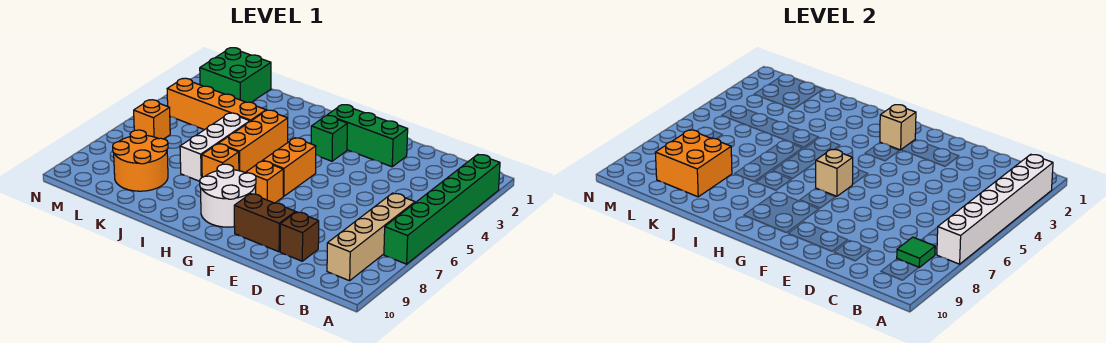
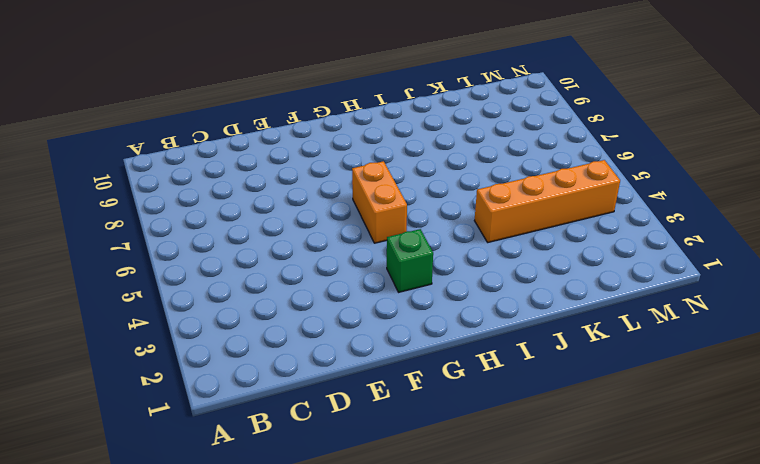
none -> green brick A2:A7 level 1
none -> tan brick B6:B9 level 1
none -> brown brick D9 level 1

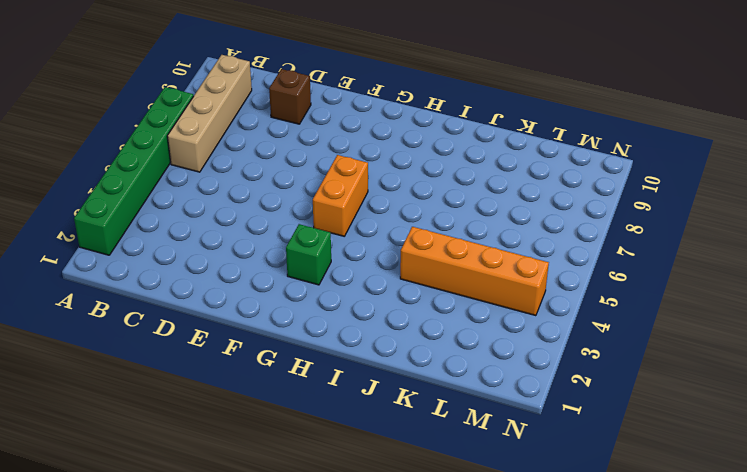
none -> green brick E2:G2 level 1
none -> brown brick E9:F9 level 1
none -> orange brick G7 level 1

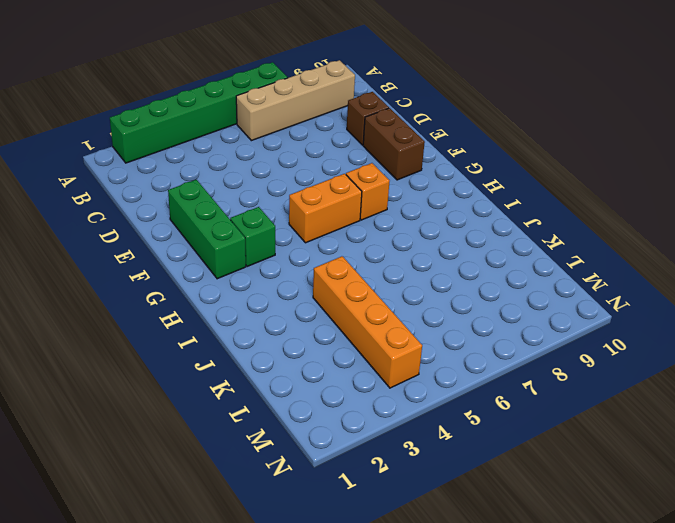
none -> white round brick G8:H9 level 1
none -> orange brick I4:I6 level 1
none -> orange brick I7 level 1

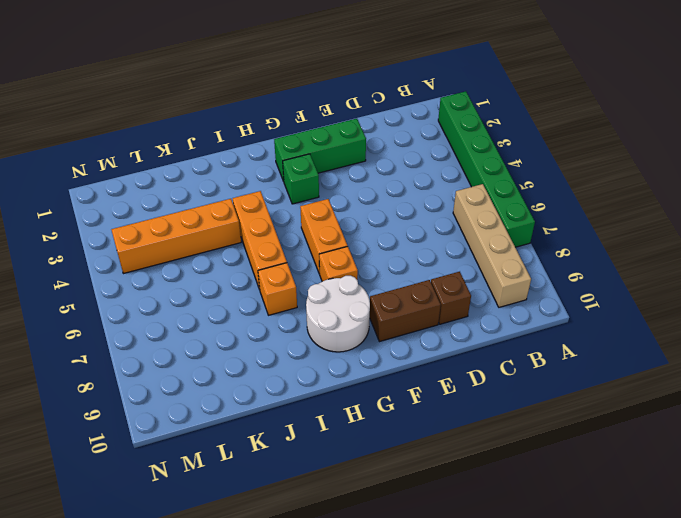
none -> white brick J5:J7 level 1
none -> orange round brick K8:L9 level 1
none -> green brick L1:M2 level 1

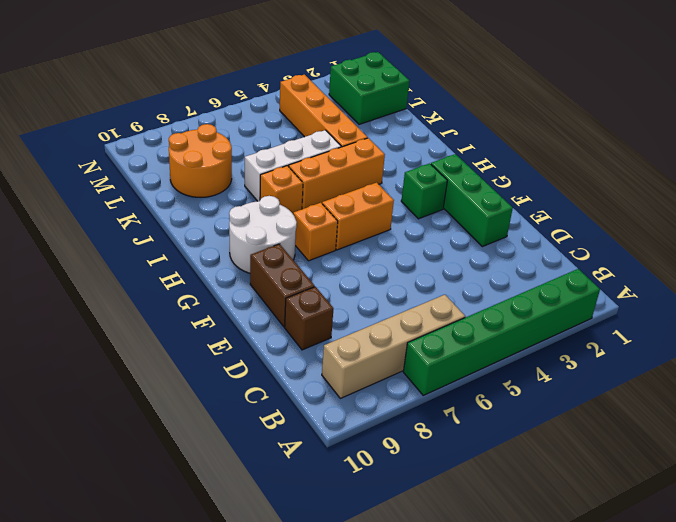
none -> orange brick M6 level 1
none -> white brick A2:A7 level 2
none -> green tile B8 level 2

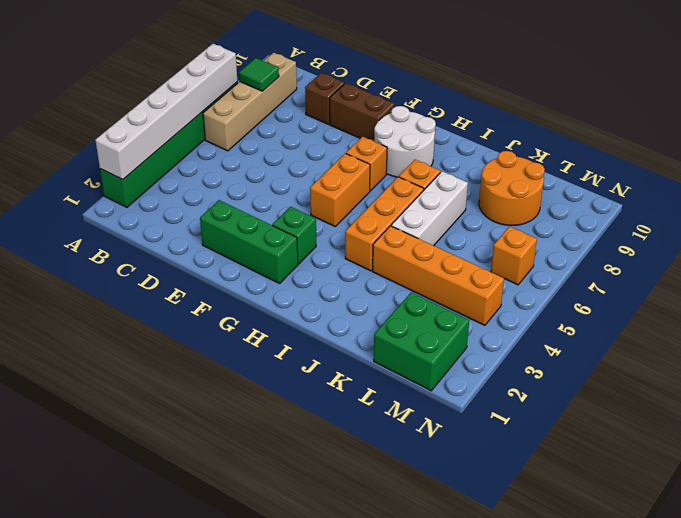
none -> tan brick G2 level 2
none -> tan brick G6 level 2
none -> orange brick K8:L9 level 2

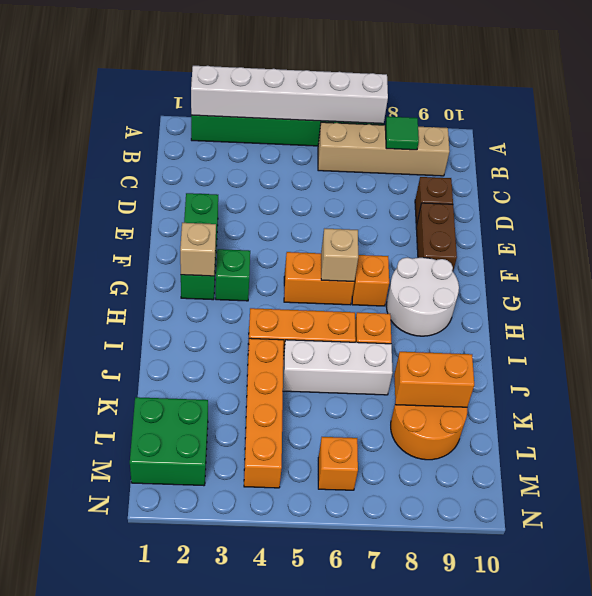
orange brick K8:K9 level 2 -> orange brick K8:L9 level 2

